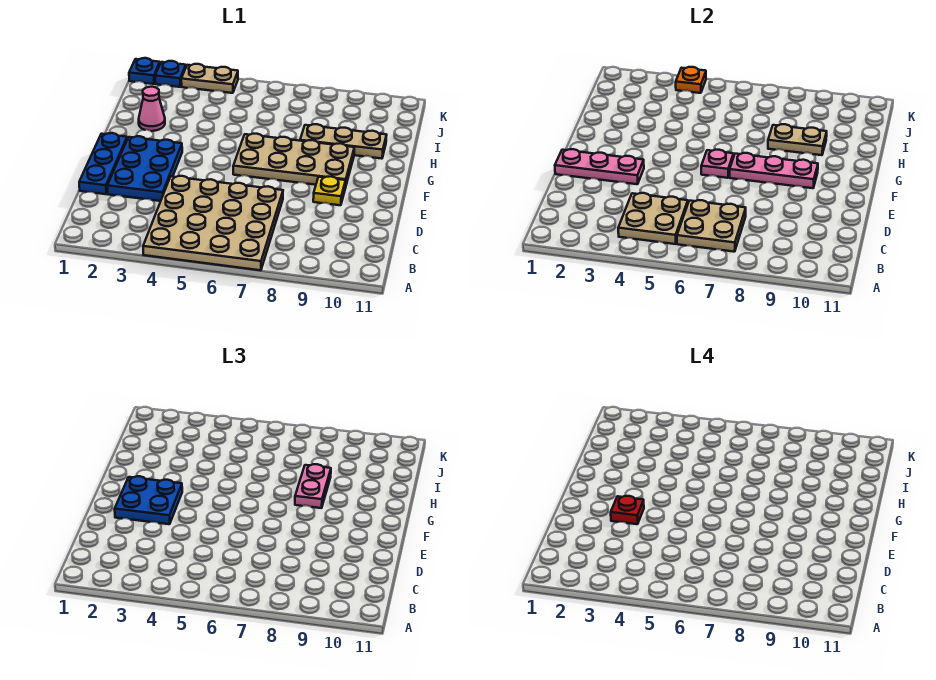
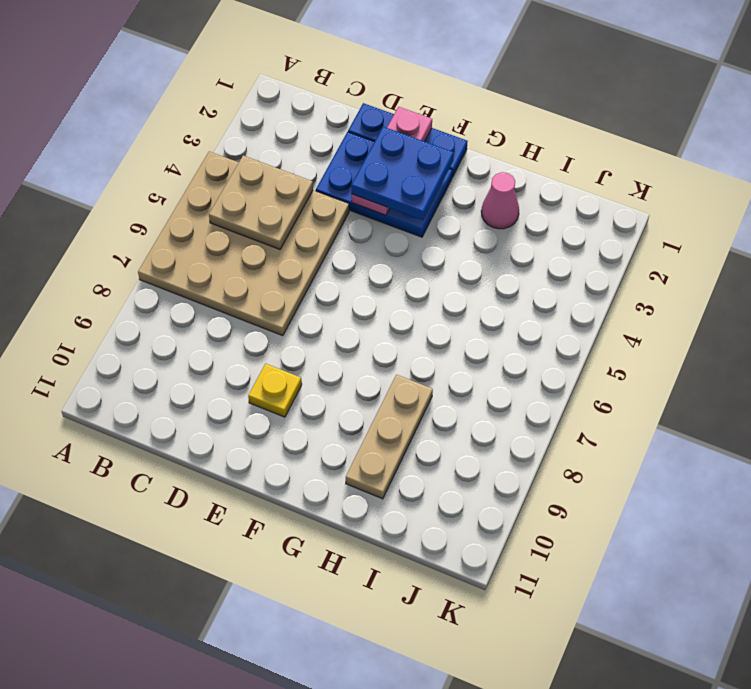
none -> tan plate F6:G9 level 1
none -> blue plate K1 level 1
none -> blue plate K2 level 1

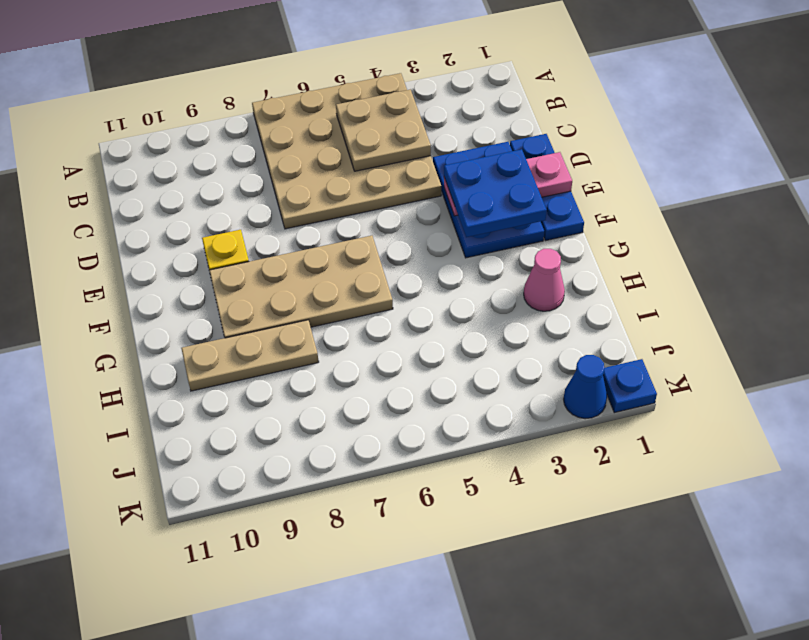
blue cone K2 level 1 -> blue plate K2 level 1
none -> tan plate K3:K4 level 1
none -> tan plate B6:C7 level 2
none -> pink plate F6 level 2

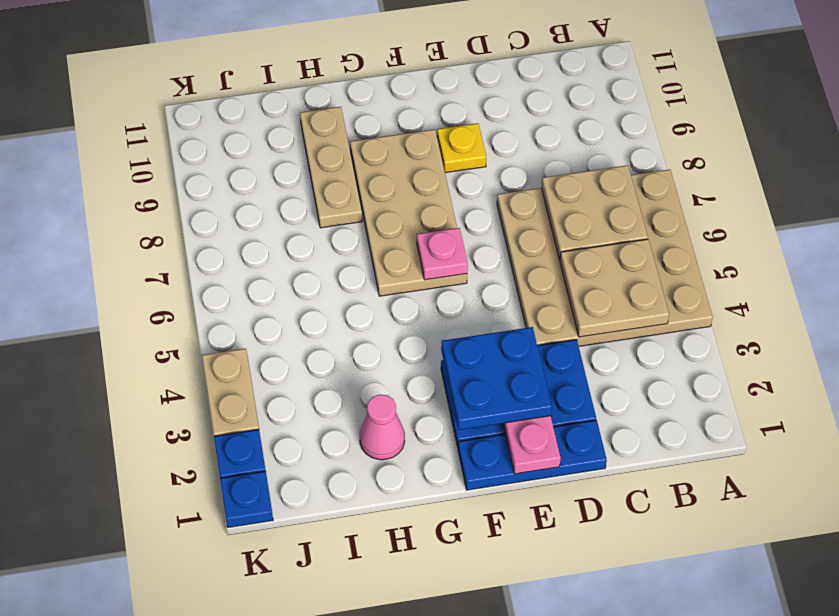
none -> pink plate F7:F9 level 2
none -> tan plate H8:H9 level 2
none -> orange plate K4 level 2

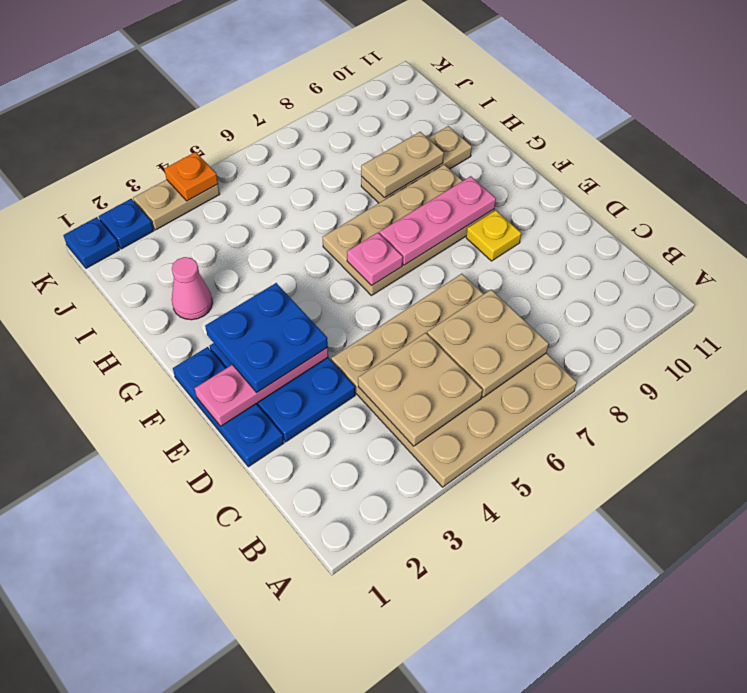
none -> pink plate G8:H8 level 3
none -> red plate E3 level 4

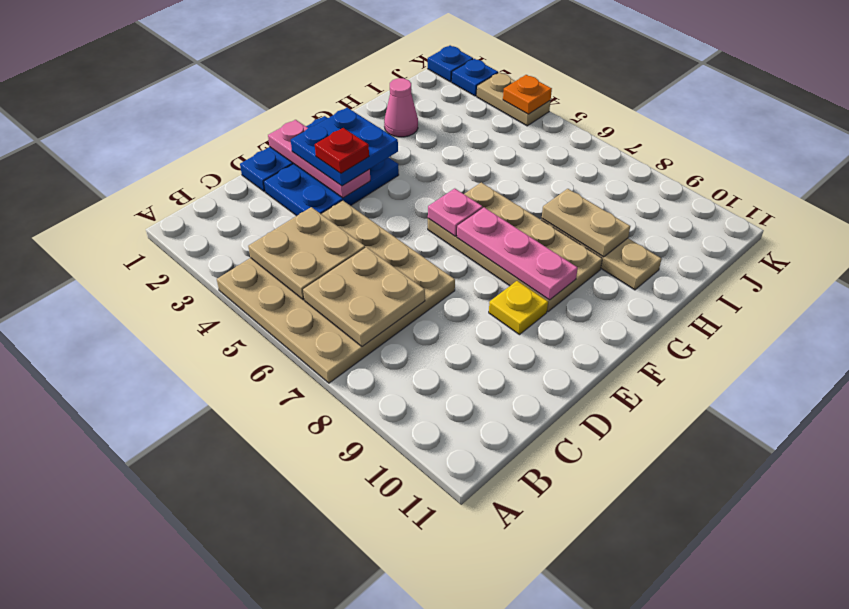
none -> pink plate G8:H8 level 3

